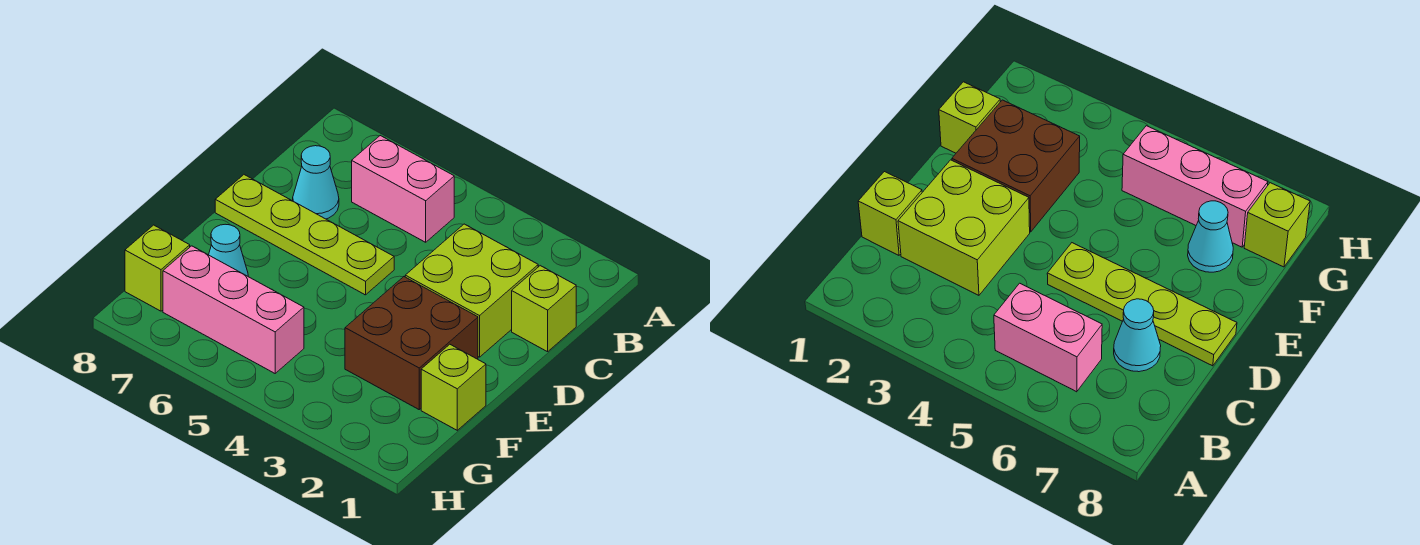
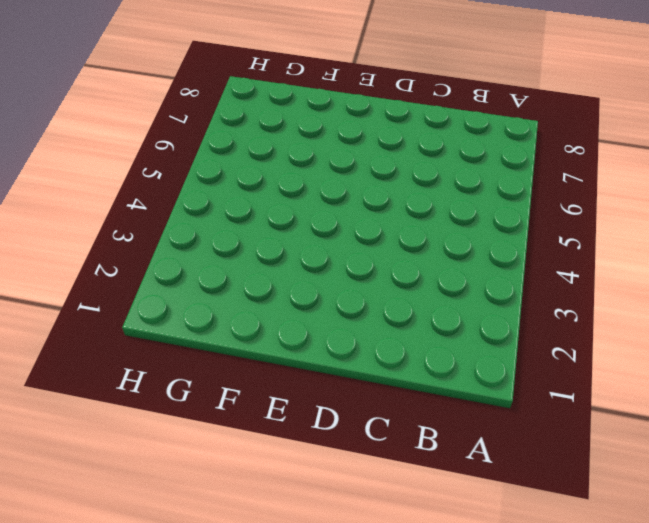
none -> pink brick B5:B6 level 1
none -> lime brick C1 level 1

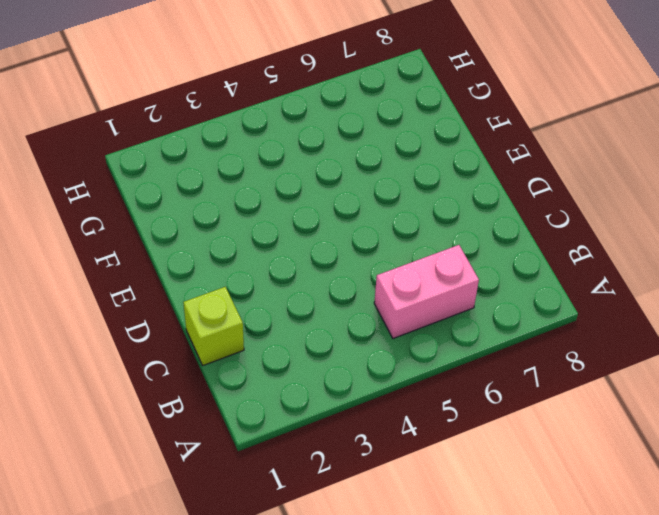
none -> lime brick C2:D3 level 1
none -> cyan cone C7 level 1

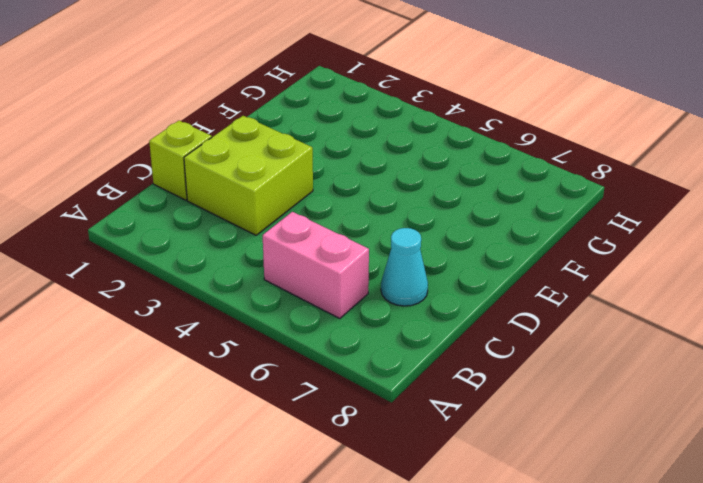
none -> lime plate D5:D8 level 1
none -> brown brick E2:F3 level 1

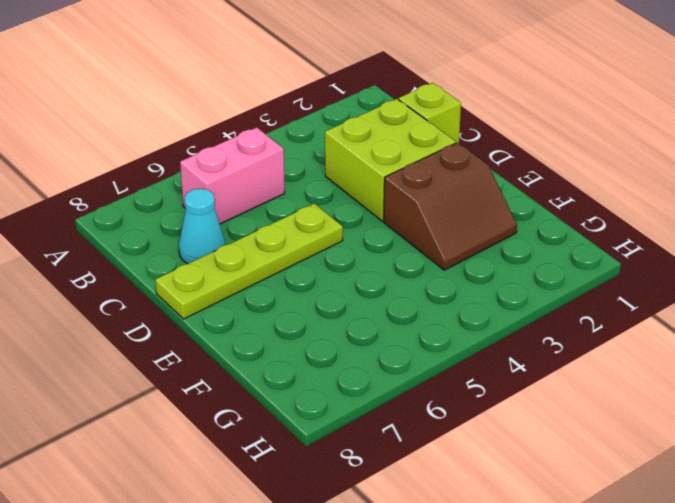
brown slope E2:F3 level 1 top E -> brown brick E2:F3 level 1
none -> lime brick F1 level 1
none -> cyan cone F7 level 1

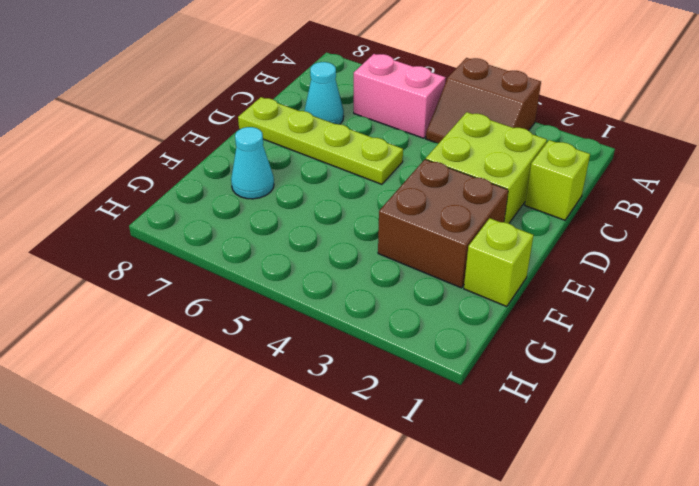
brown slope A3:B4 level 1 top A -> none
none -> pink brick G5:G7 level 1
none -> lime brick G8 level 1

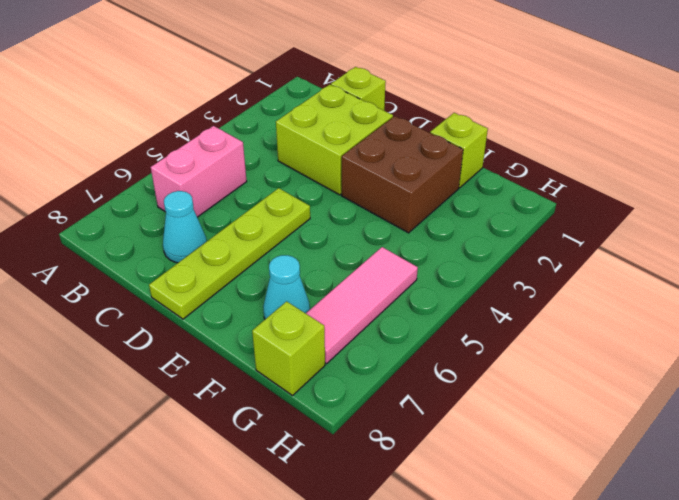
pink tile G5:G7 level 1 -> pink brick G5:G7 level 1

